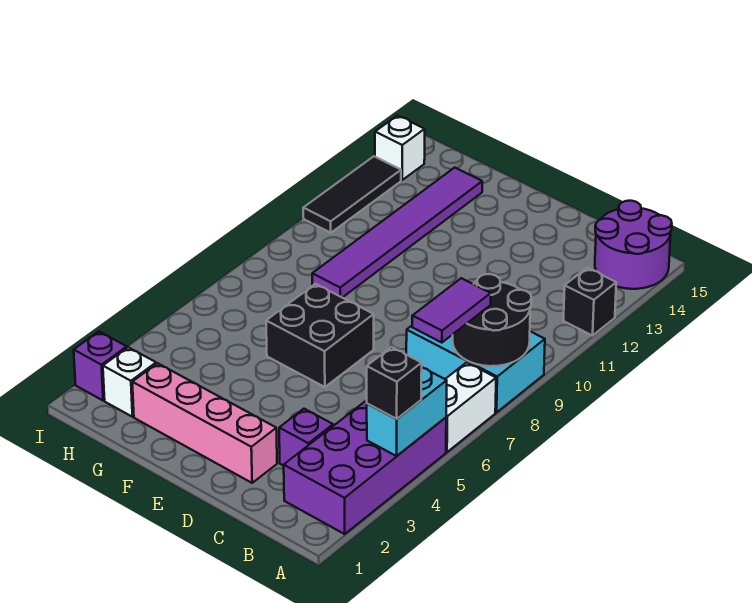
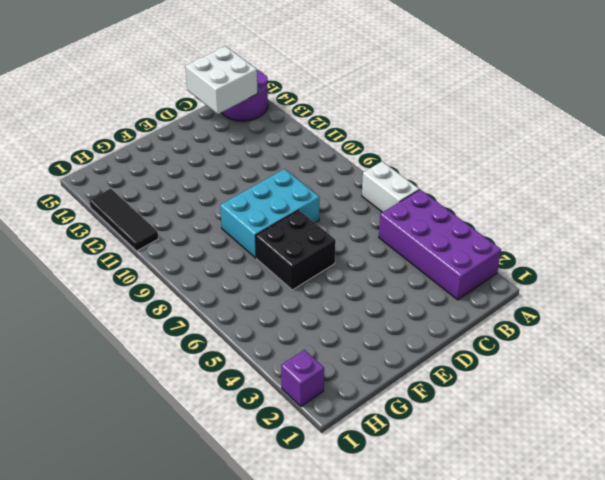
white brick B14:C15 level 2 -> none
cyan brick D8:F9 level 1 -> cyan brick A8:C9 level 1
none -> black brick A12 level 1
none -> purple brick C3 level 1
none -> pink brick D2:G2 level 1

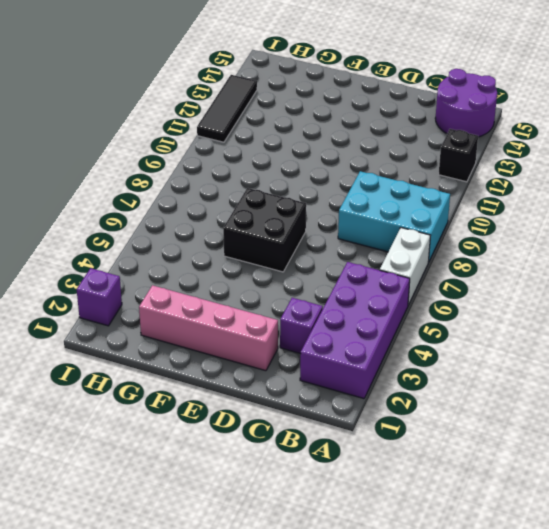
none -> purple tile G9:G14 level 1
none -> white brick H2 level 1
none -> white brick I14 level 1

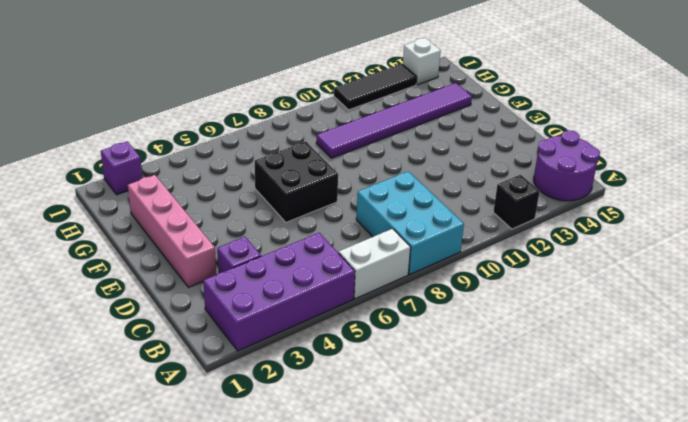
none -> white brick H2 level 1
none -> cyan brick A4:A5 level 2
none -> black round brick A8:B9 level 2

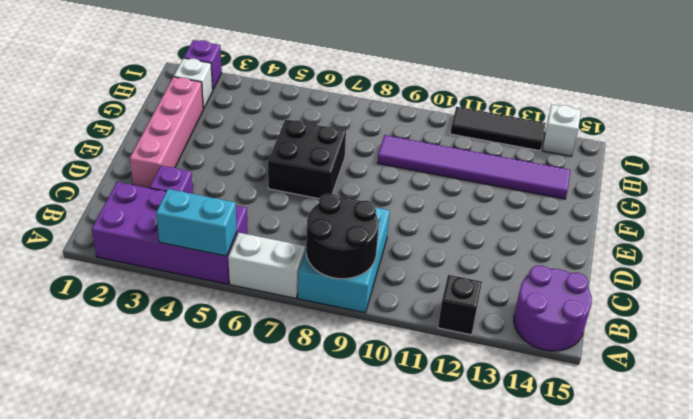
none -> black brick A4 level 3
none -> purple tile B7:B8 level 3

